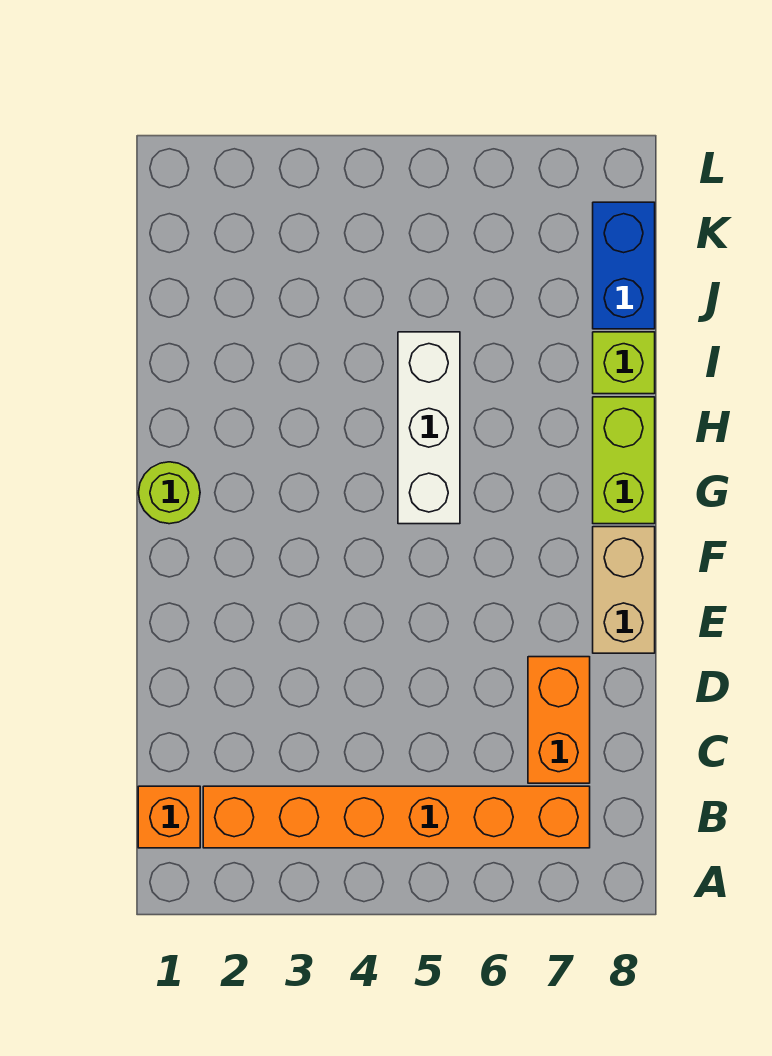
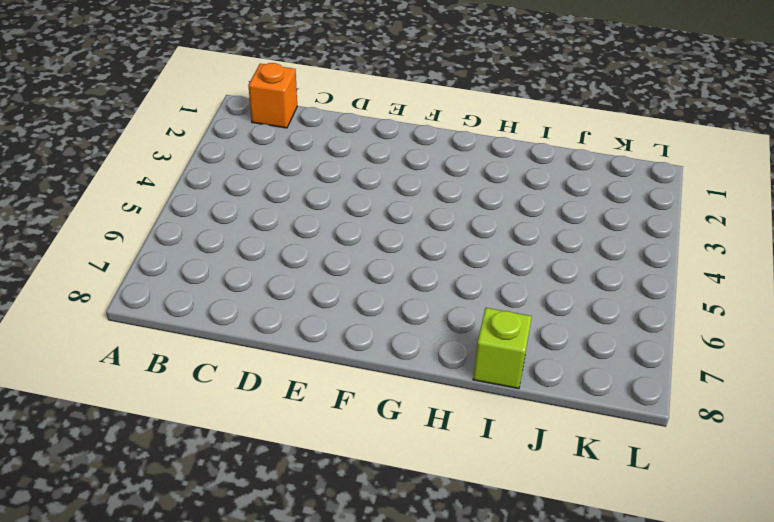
none -> orange brick B2:B7 level 1
none -> orange brick C7:D7 level 1

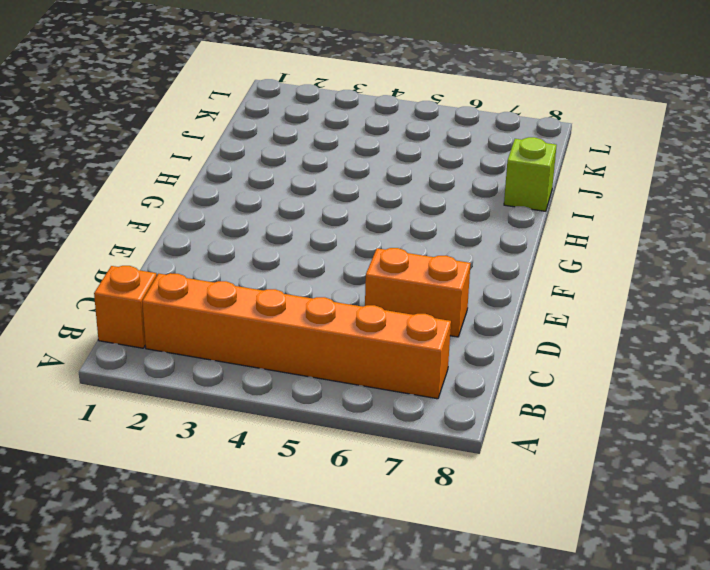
orange brick D6:D7 level 1 -> orange brick C7:D7 level 1
none -> tan brick E8:F8 level 1
none -> lime round brick G1 level 1

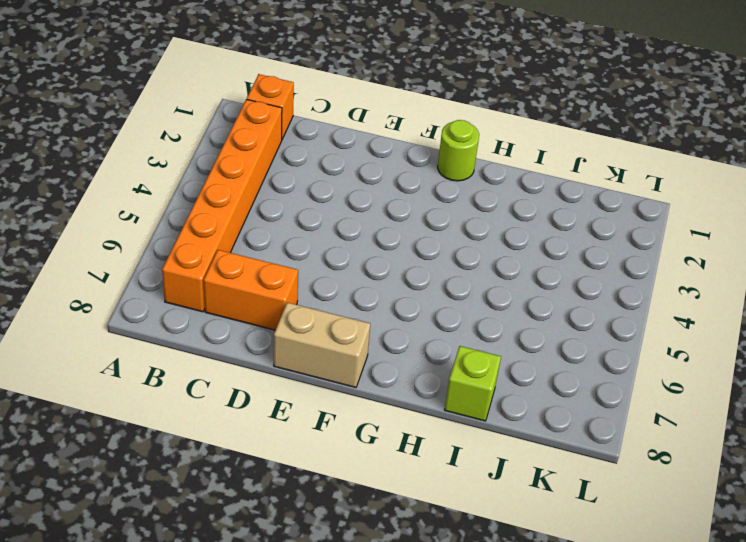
none -> white brick G5:I5 level 1
none -> lime brick G8:H8 level 1

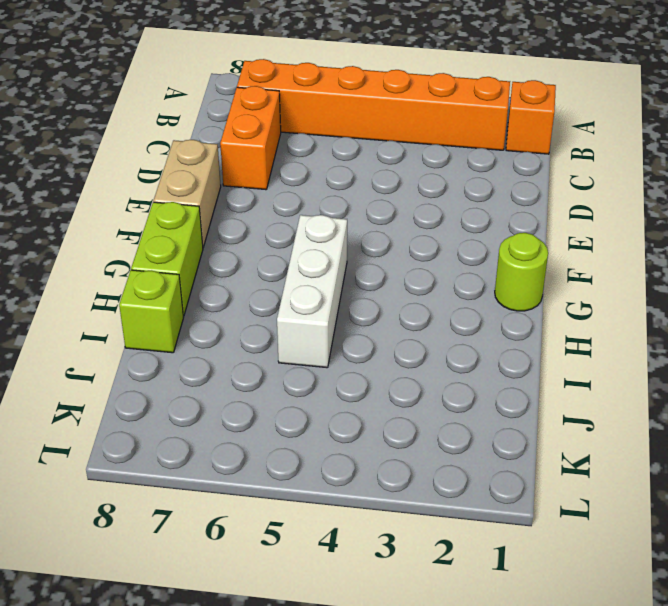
none -> blue brick J8:K8 level 1

